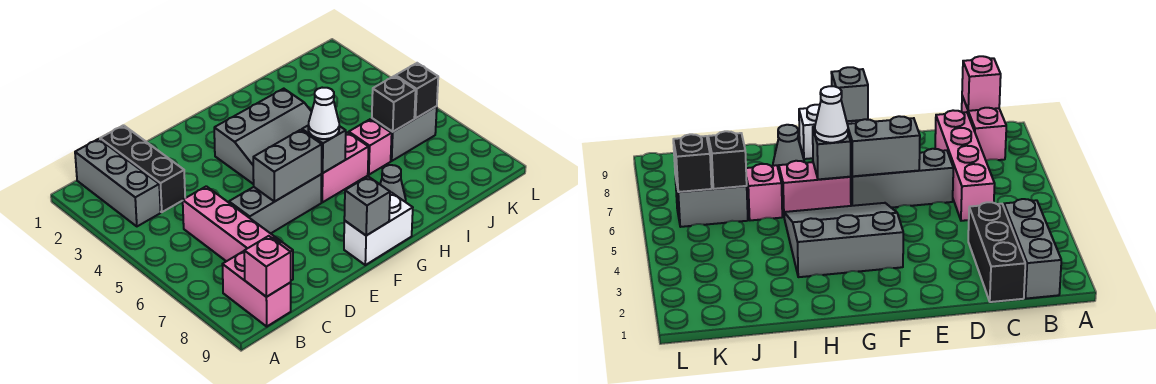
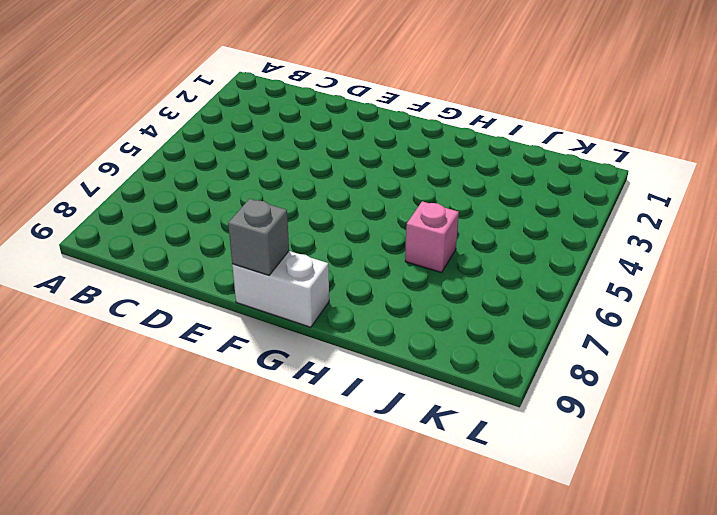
none -> grey brick B1:B3 level 1
none -> pink brick B8:B9 level 1
none -> black brick C1:C3 level 1

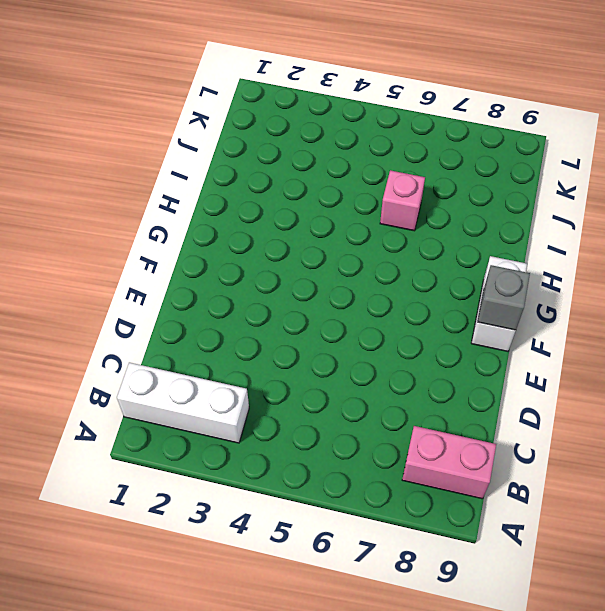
white brick B1:B3 level 1 -> grey brick B1:B3 level 1
none -> black brick C1:C3 level 1
none -> pink brick C5:C8 level 1
none -> grey brick D6:F6 level 1

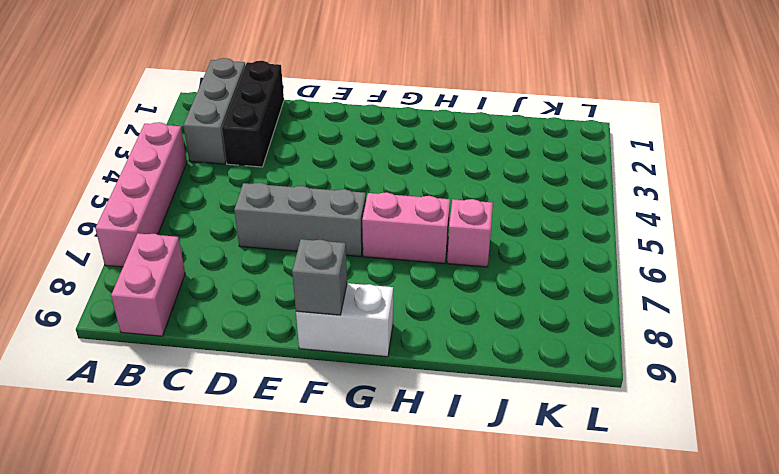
pink brick A4:A7 level 1 -> pink brick C5:C8 level 1
none -> grey slope F3:H5 level 1 top 3
none -> grey cone H8 level 1
none -> grey brick J6:K6 level 1

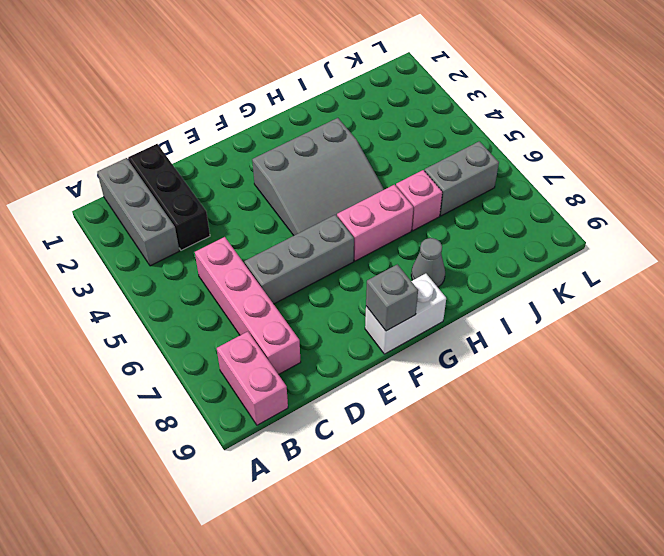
none -> pink brick B9 level 2
none -> grey brick E6:F6 level 2
none -> grey brick G6 level 2

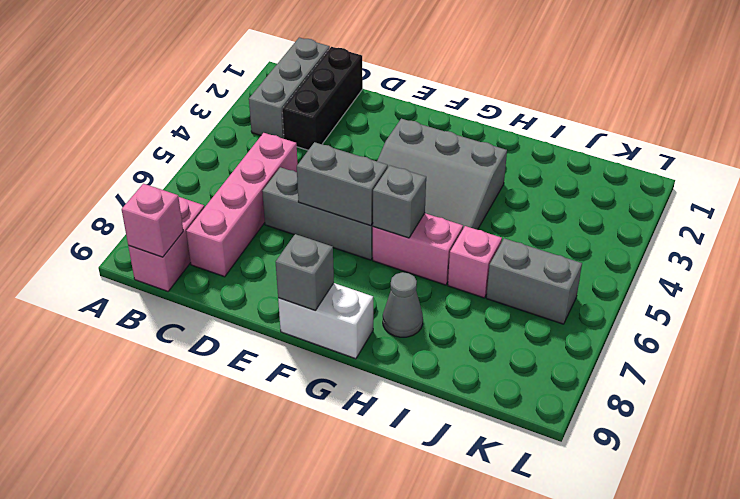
none -> black brick J6 level 2
none -> black brick K6 level 2
none -> white cone G6 level 3

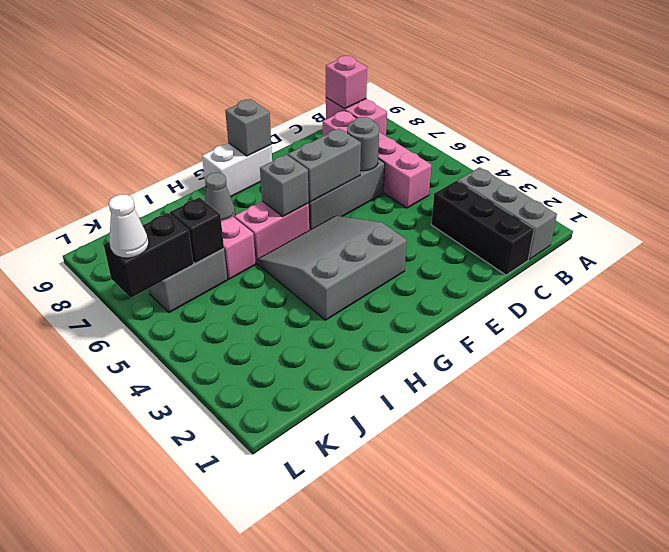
grey round brick D6 level 2 -> none
black brick K6:L6 level 2 -> black brick K6 level 2
white cone L6 level 3 -> white cone G6 level 3

